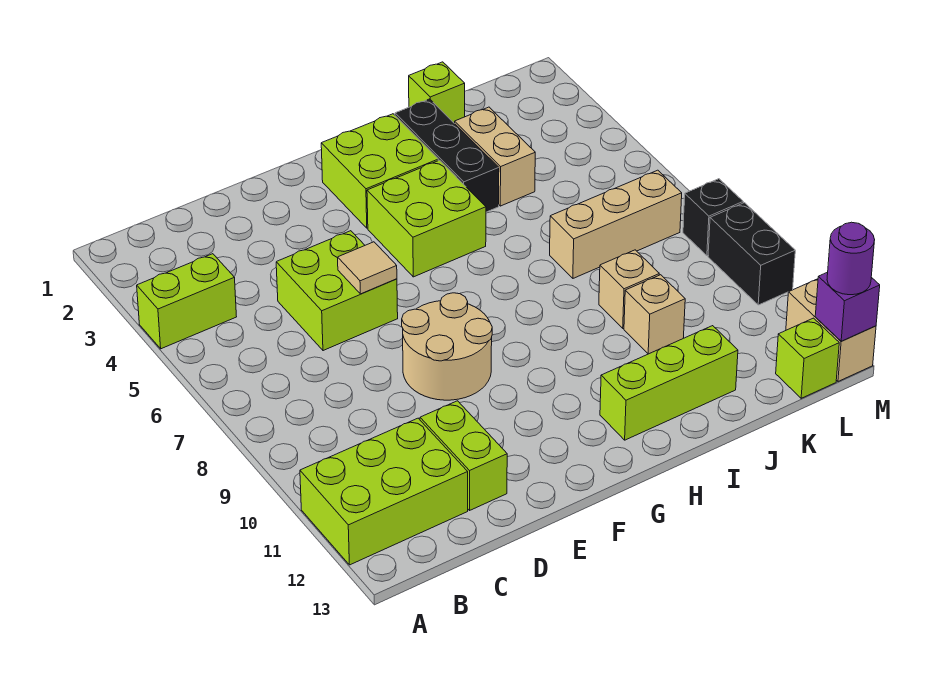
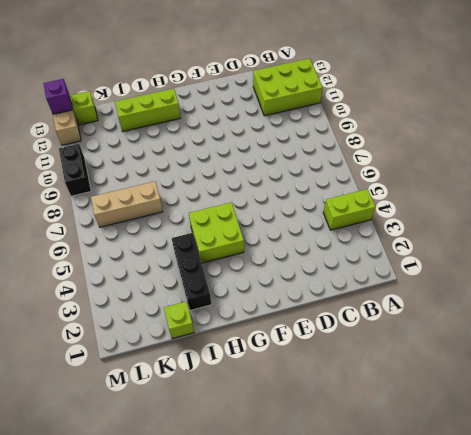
none -> lime brick D5:E6 level 1
none -> lime brick D11:D12 level 1
none -> tan round brick E8:F9 level 1

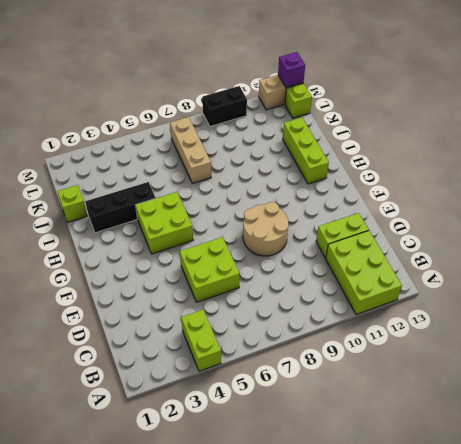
none -> lime brick G2:H3 level 1
none -> tan brick J3:J4 level 1
none -> tan brick J9 level 1

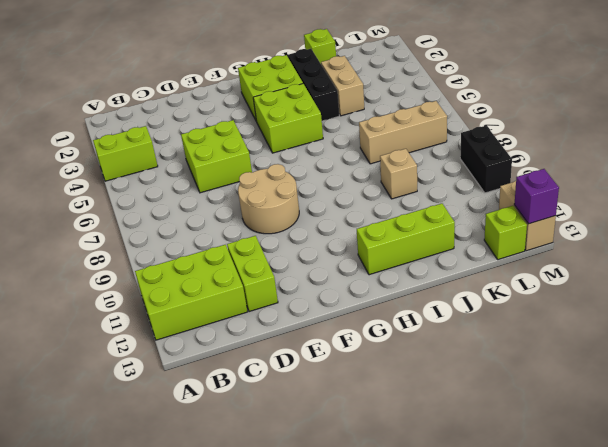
none -> tan brick J10 level 1
none -> black brick M8 level 1
none -> tan tile E6 level 2

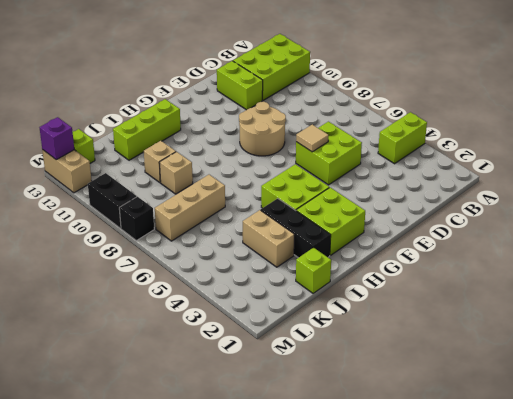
none -> purple round brick M13 level 3

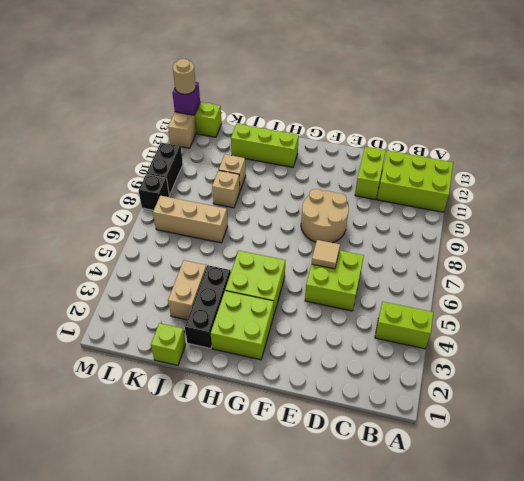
tan round brick M13 level 3 -> purple round brick M13 level 3

